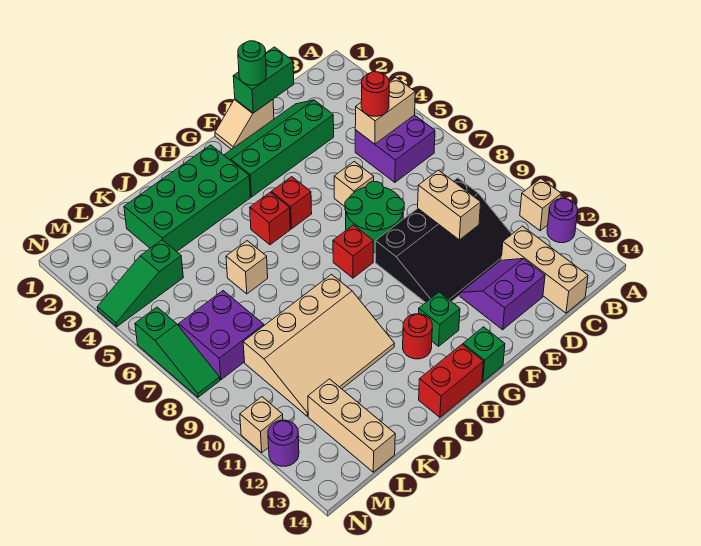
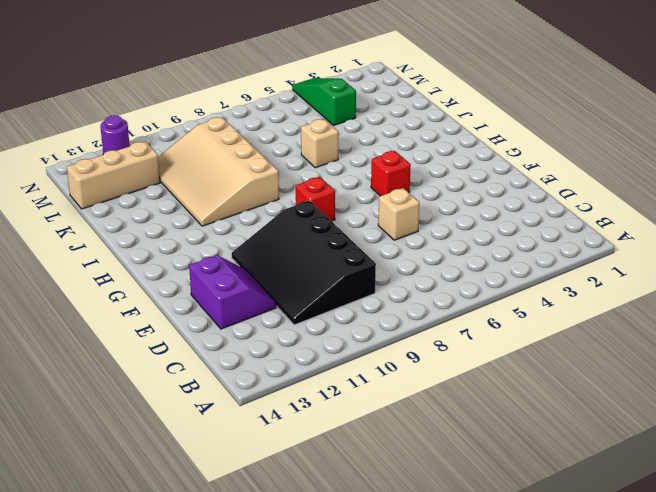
none -> tan brick A11 level 1
none -> purple round brick A12 level 1
none -> purple brick B5:C6 level 1
none -> tan brick C12:C14 level 1

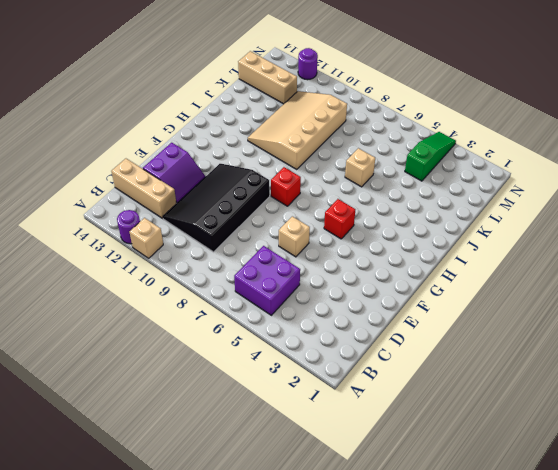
none -> green slope D2:G3 level 1 top 3
none -> tan slope E1:F1 level 1 top E
none -> green round brick E7:F8 level 1
none -> green brick G12 level 1

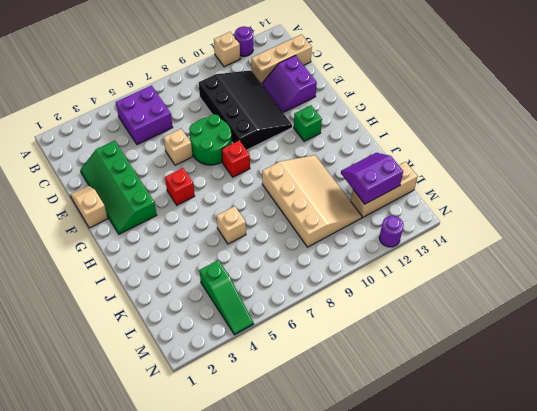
tan slope E1:F1 level 1 top F -> tan slope E1:F1 level 1 top E
purple slope K12:L13 level 2 top L -> none
none -> green brick G14 level 1
none -> green brick H2:K3 level 1
none -> red brick H5 level 1
none -> red round brick H12 level 1

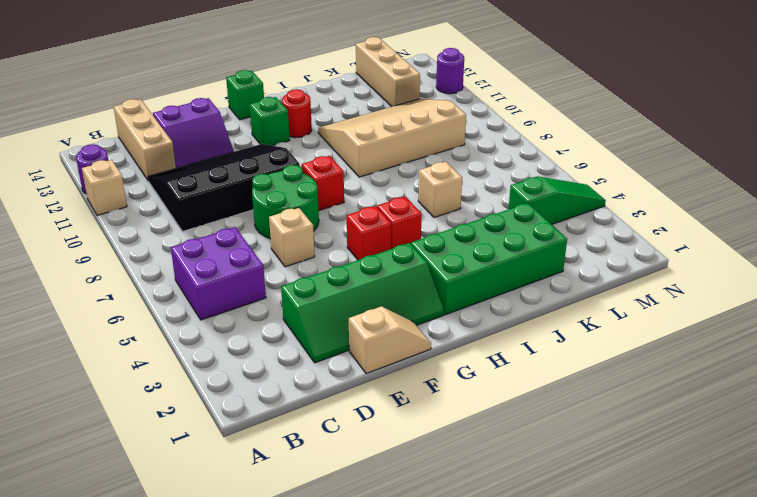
none -> red brick H14:I14 level 1
none -> purple brick L7:M8 level 1
none -> green slope N6:N8 level 1 top 6
none -> tan brick N11 level 1

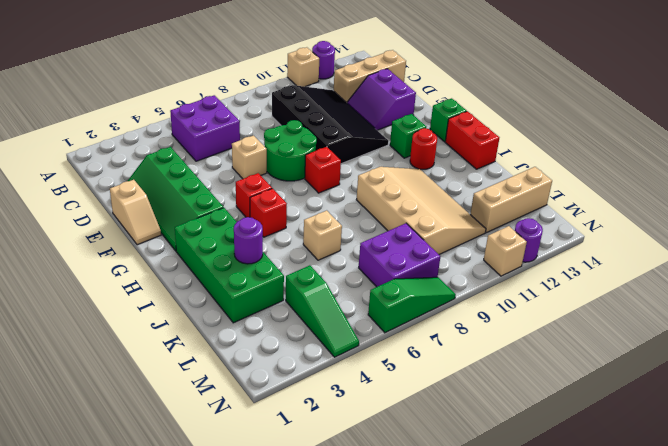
purple round brick J3 level 2 -> none
none -> tan brick B5:C5 level 2
none -> green brick D1:E1 level 2
none -> tan brick D9:D10 level 2
none -> red round brick C5 level 3

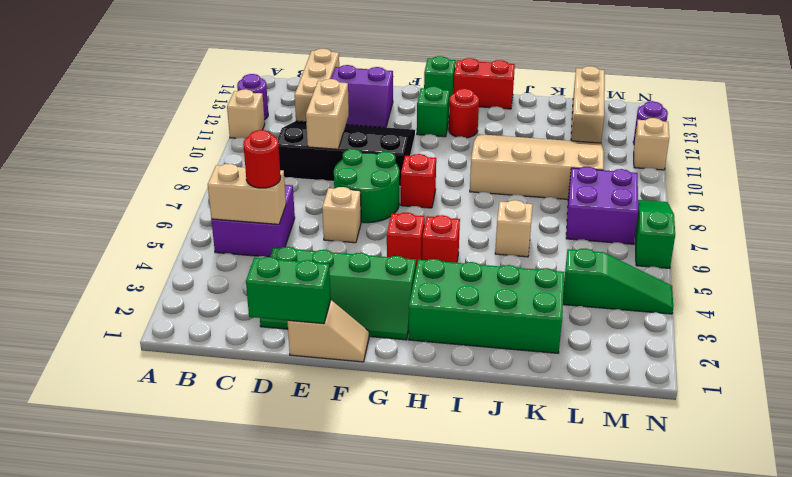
none -> green round brick E1 level 3

